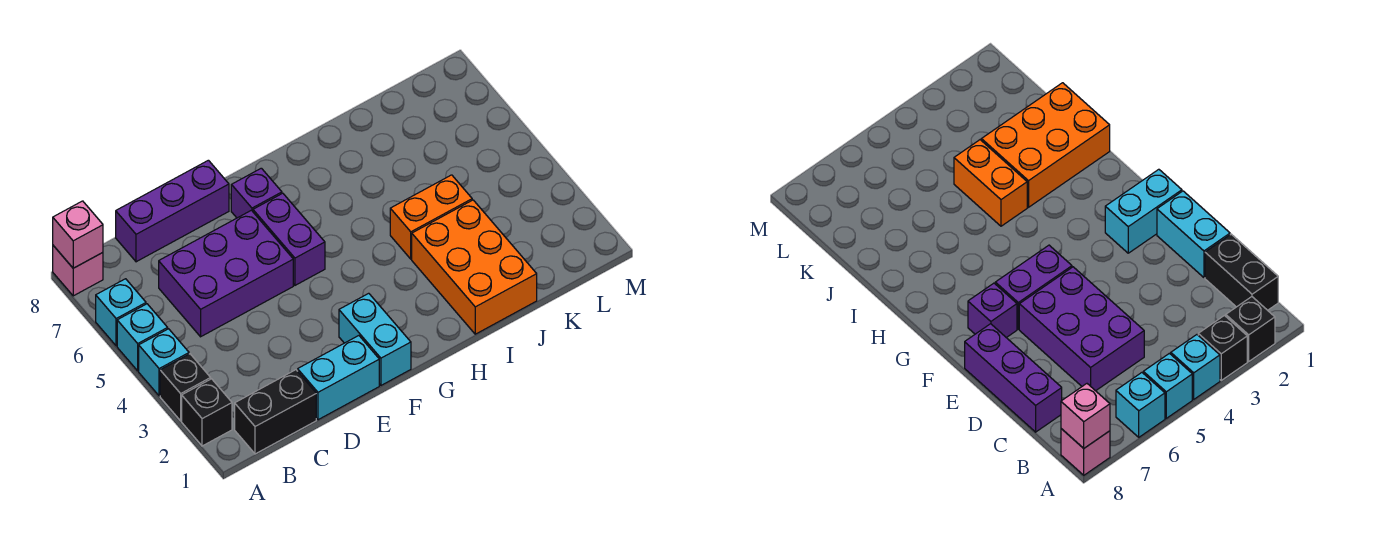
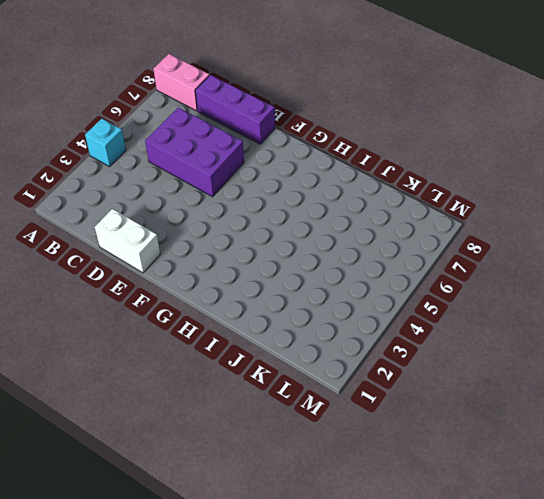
pink brick A8:B8 level 1 -> pink brick A8 level 1
white brick D1:E1 level 1 -> cyan brick D1:E1 level 1
none -> black brick A2 level 1
none -> black brick A3 level 1
none -> cyan brick A5 level 1

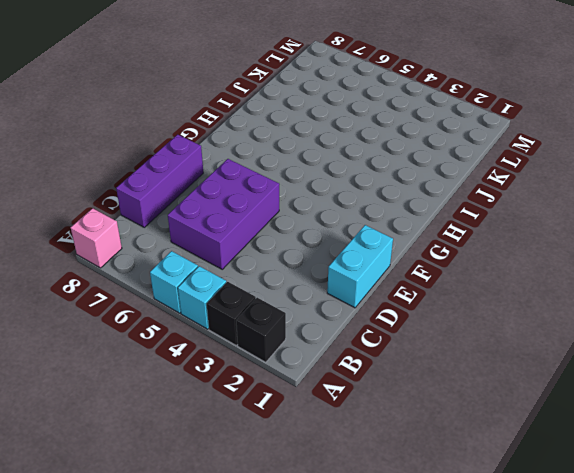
none -> cyan brick A6 level 1
none -> black brick B1:C1 level 1
none -> cyan brick F1:F2 level 1

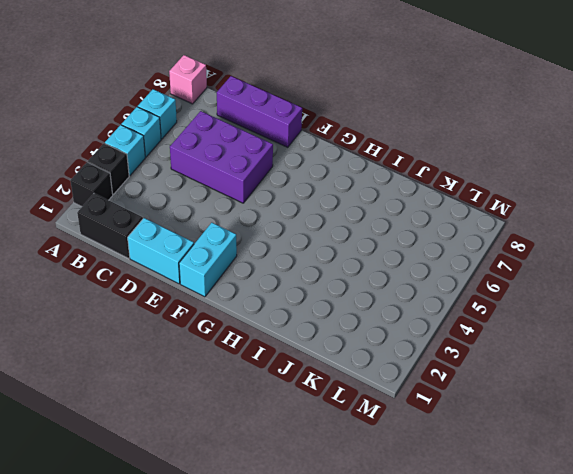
none -> purple brick F5:F6 level 1
none -> purple brick F7 level 1
none -> orange brick I1:J3 level 1

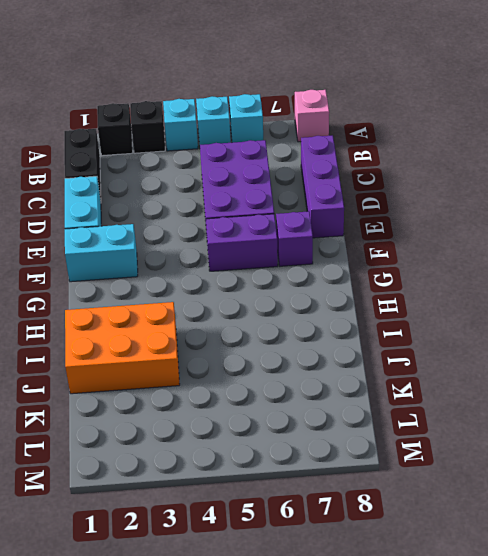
none -> orange brick I4:J4 level 1
none -> pink brick A8 level 2

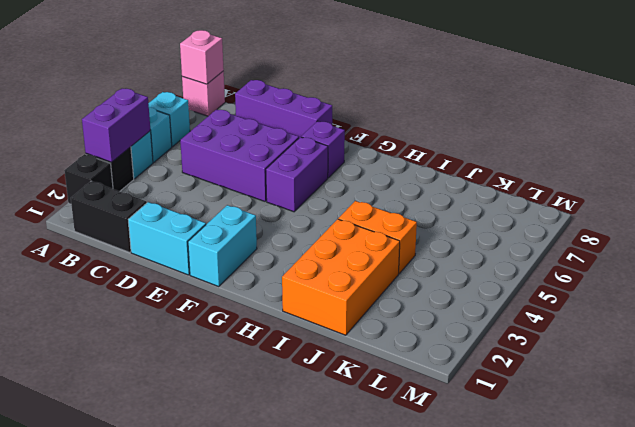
purple brick A3:A4 level 2 -> none

